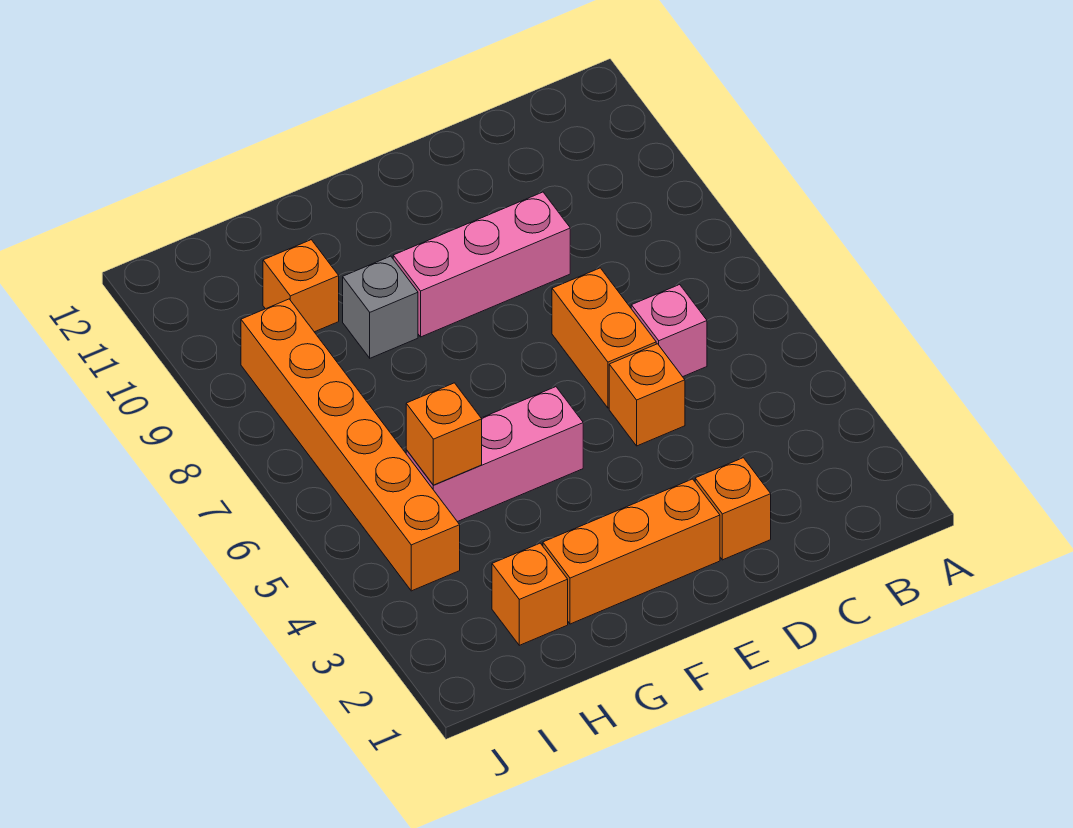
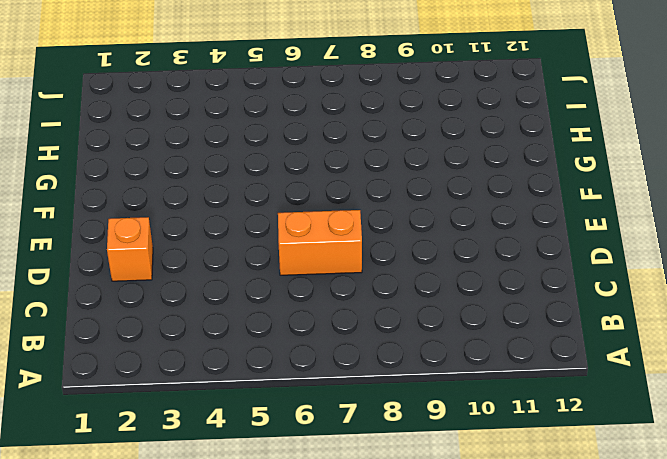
none -> pink brick C6 level 1
none -> orange brick D5 level 1
none -> pink brick D9:F9 level 1

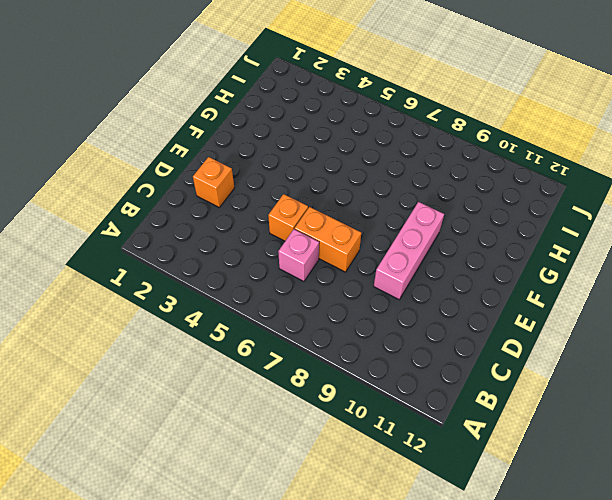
none -> orange brick E2:G2 level 1
none -> pink brick F5:H5 level 1
none -> grey brick G9 level 1

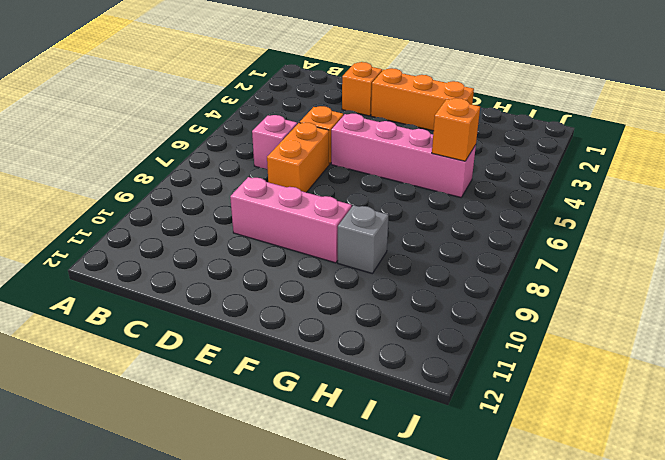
pink brick E5:H5 level 1 -> pink brick F5:H5 level 1
none -> orange brick H2 level 1
none -> orange brick H10 level 1
none -> orange brick I4:I9 level 1

